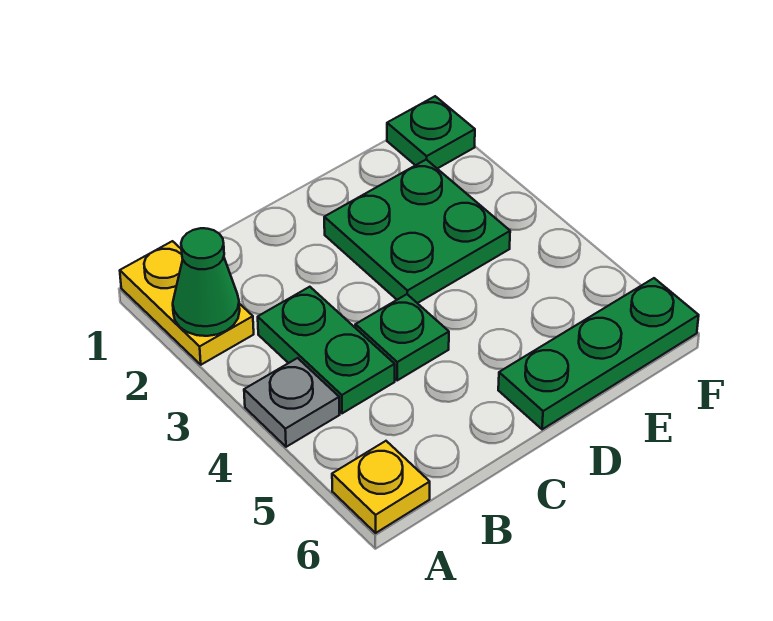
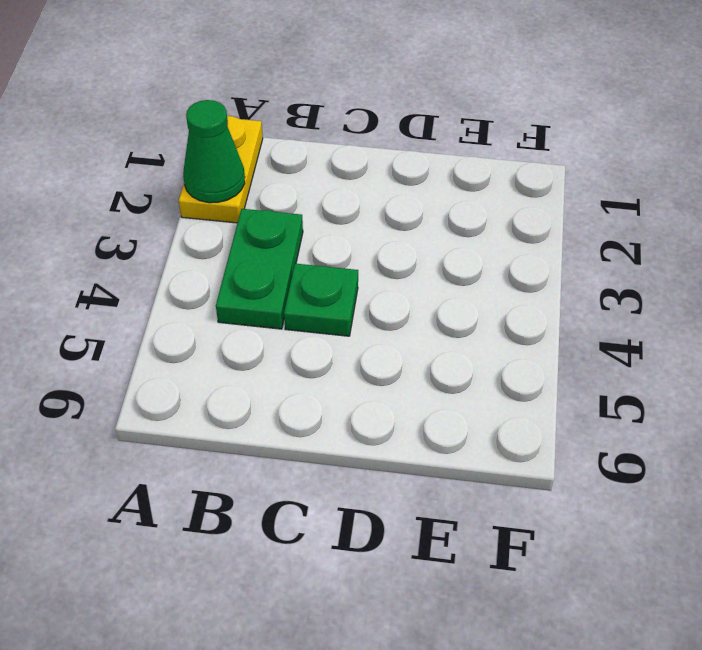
none -> grey plate A4 level 1
none -> yellow plate A6 level 1

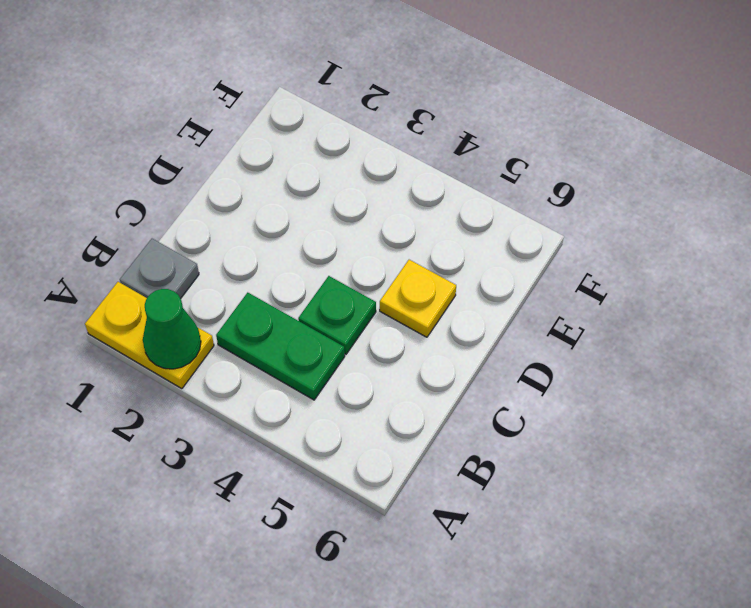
grey plate B1 level 1 -> grey plate A4 level 1
yellow plate D5 level 1 -> yellow plate A6 level 1
none -> green plate D2:E3 level 1
none -> green plate D6:F6 level 1

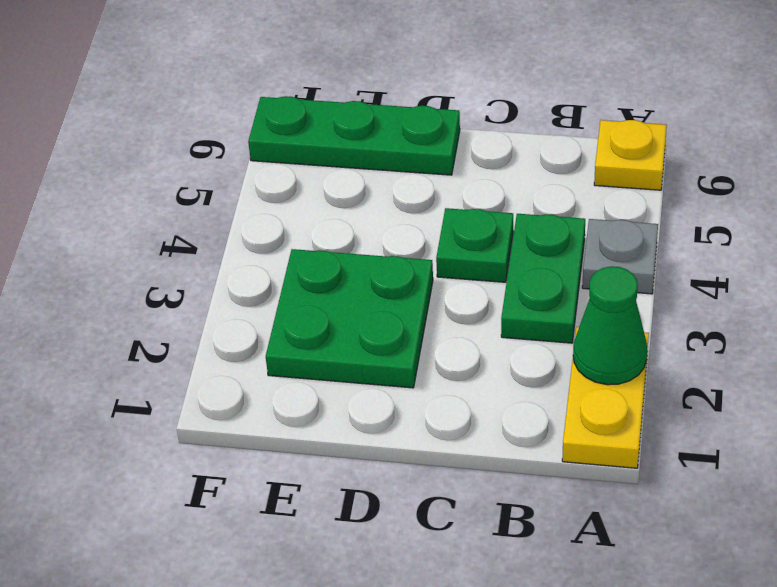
none -> green plate F1 level 1

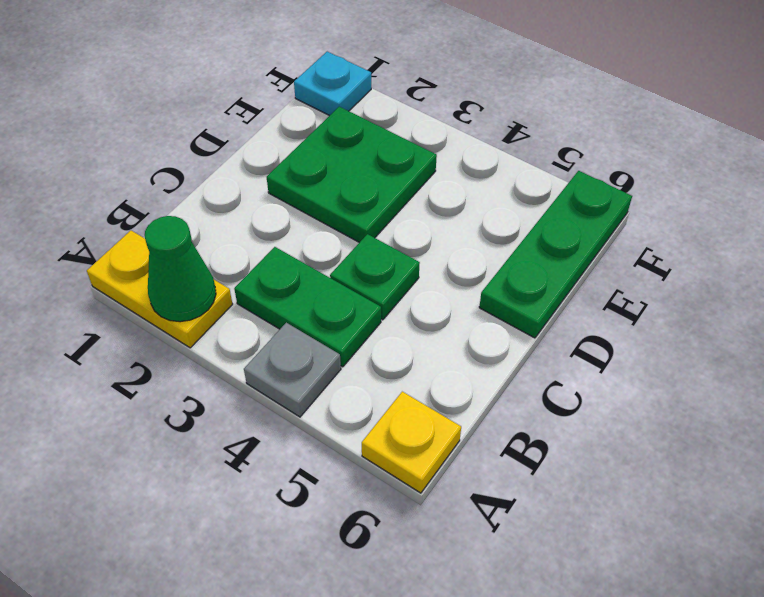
cyan plate F1 level 1 -> green plate F1 level 1

